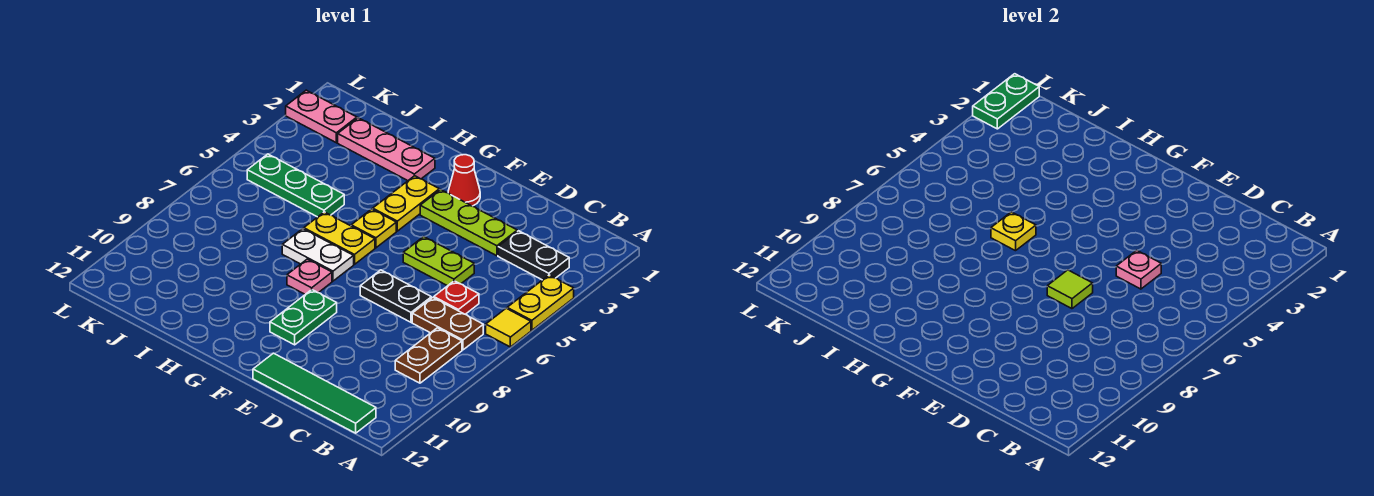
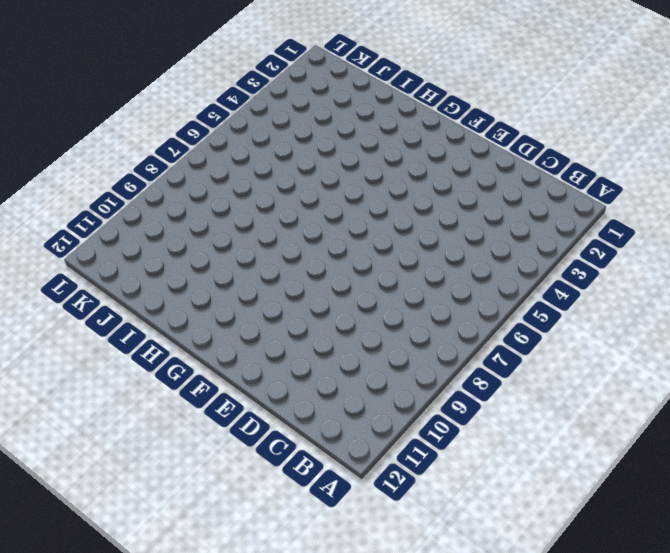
none -> yellow plate A4:A5 level 1
none -> yellow tile A6 level 1
none -> black plate B3:C3 level 1

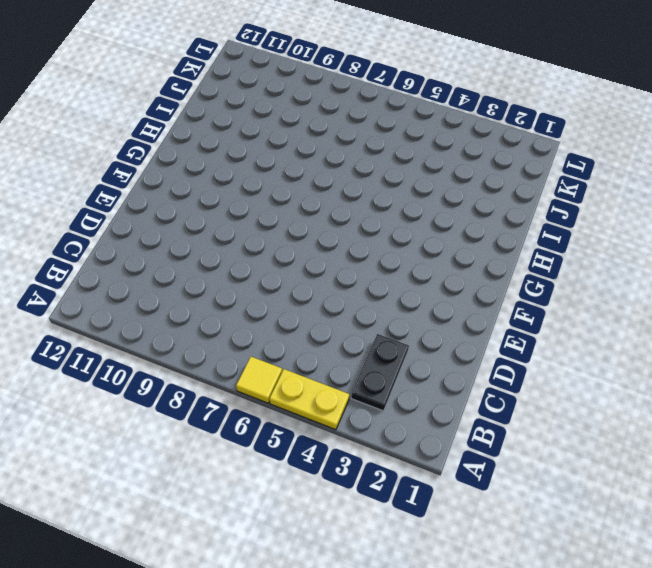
none -> brown plate B7:C7 level 1
none -> brown plate B8:B9 level 1
none -> green tile B12:E12 level 1

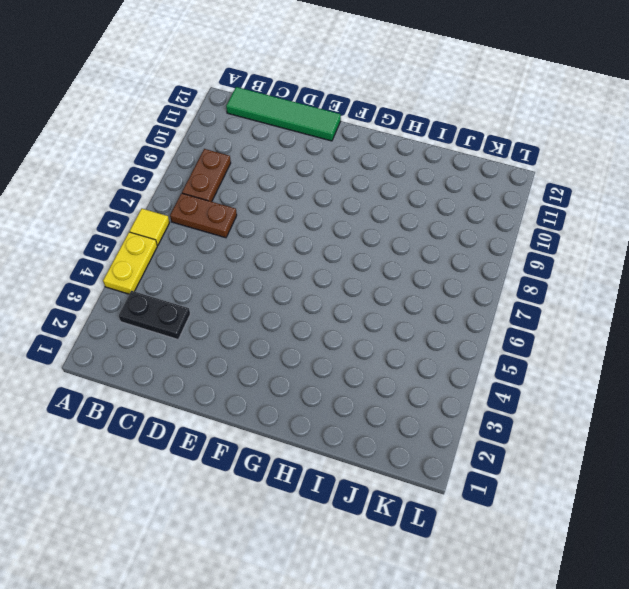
none -> red plate C6 level 1
none -> lime plate D3:F3 level 1
none -> lime plate D5:E5 level 1

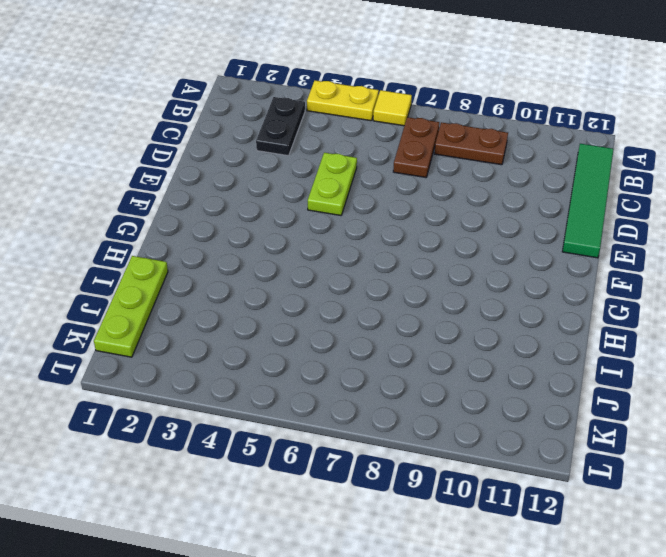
lime plate I1:K1 level 1 -> lime plate D3:F3 level 1
none -> red plate C6 level 1
none -> black plate D7:E7 level 1
none -> red cone F2 level 1

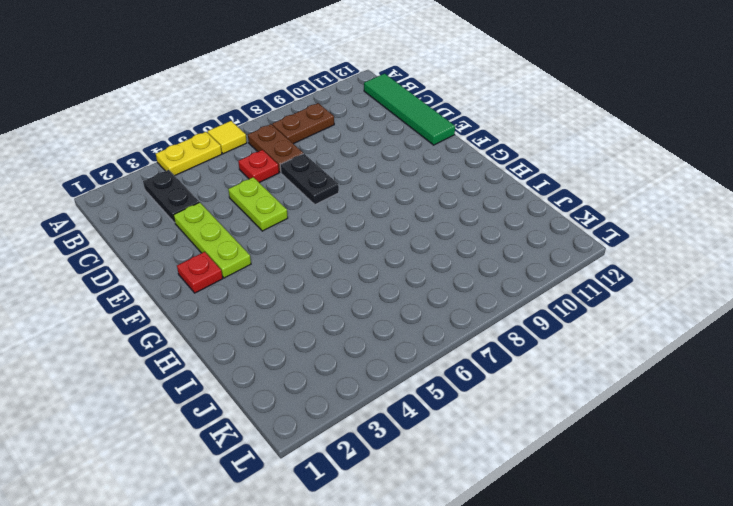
red plate F2 level 1 -> red cone F2 level 1
none -> green plate F9:F10 level 1
none -> yellow plate G3:G4 level 1
none -> yellow plate G5 level 1

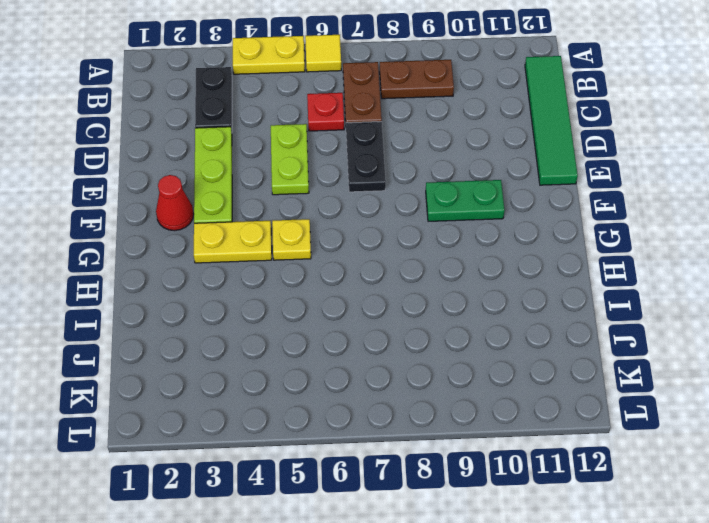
none -> yellow plate G6:H6 level 1
none -> white plate G7:H7 level 1
none -> pink plate G8 level 1

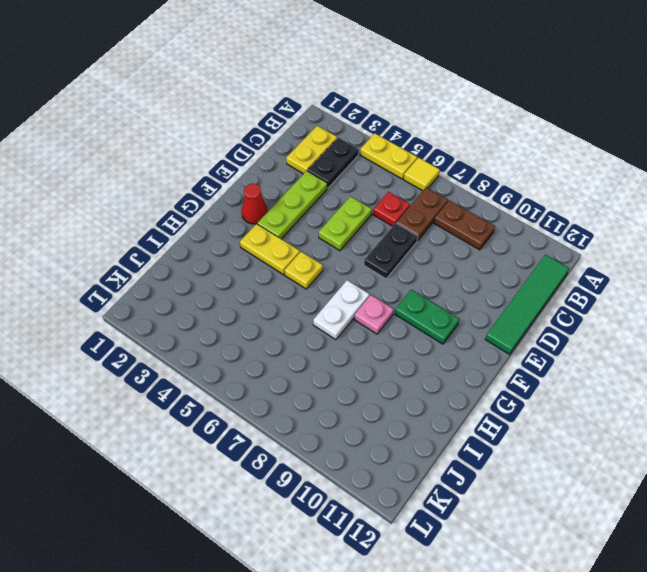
yellow plate B2:C2 level 1 -> yellow plate G6:H6 level 1
none -> pink plate H2:J2 level 1
none -> green plate I5:K5 level 1
none -> pink plate K2:L2 level 1

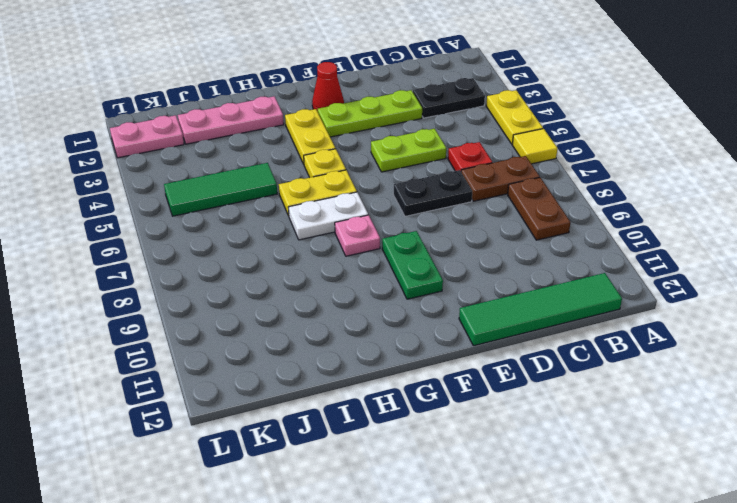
green tile I5:K5 level 1 -> green plate I5:K5 level 1
none -> pink plate D5 level 2
none -> lime tile E7 level 2
none -> yellow plate H6 level 2

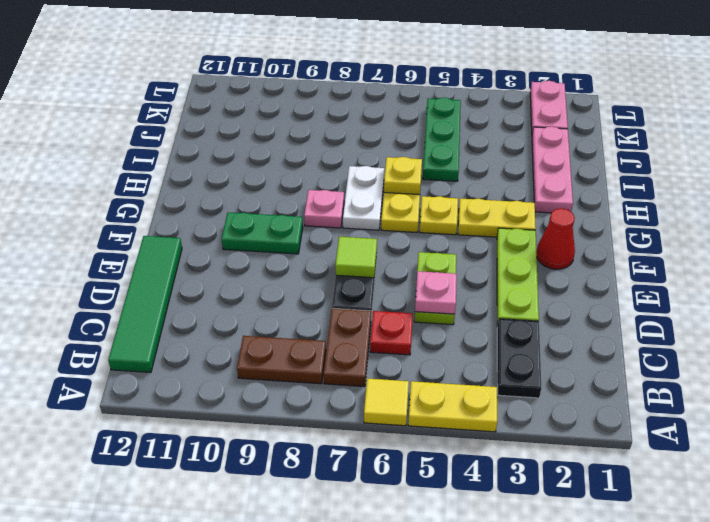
none -> green plate L1:L2 level 2

